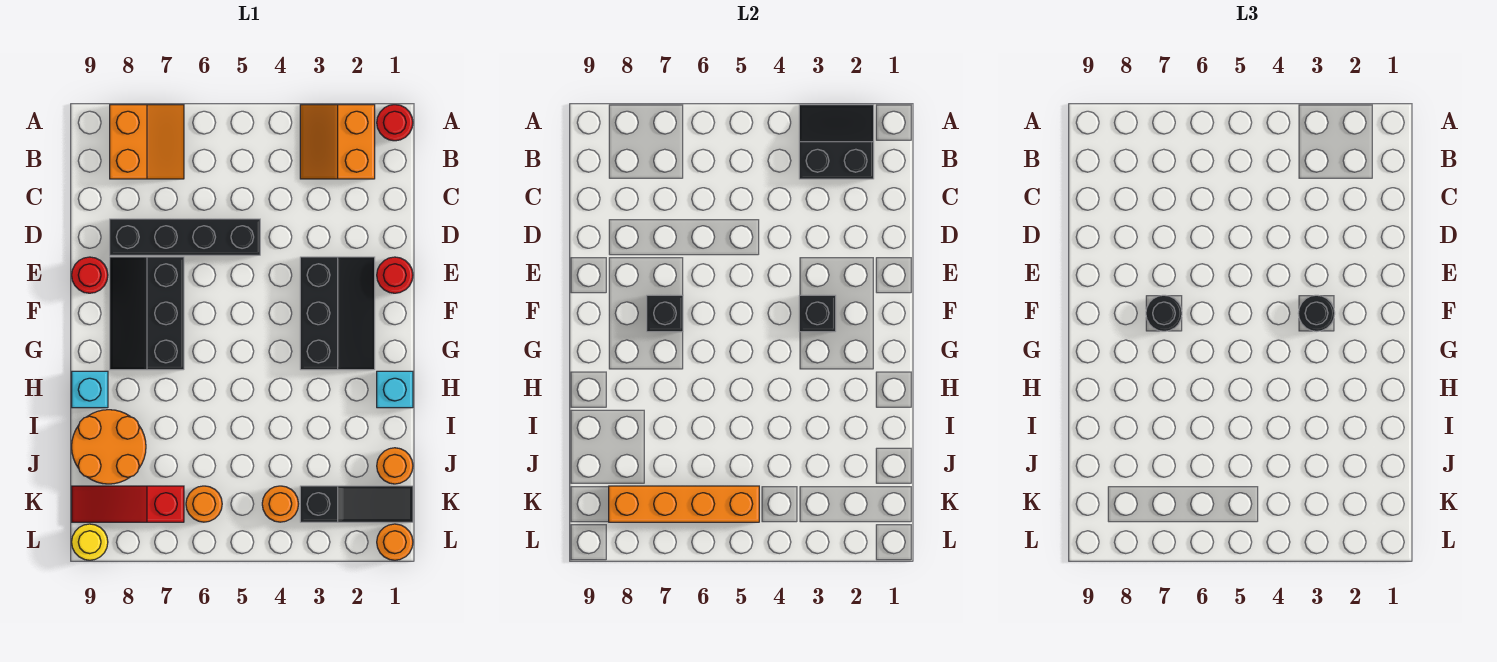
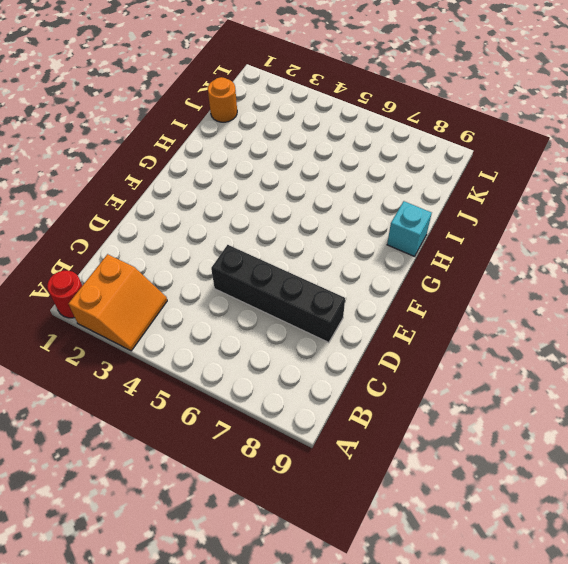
none -> orange slope A7:B8 level 1 top 8
none -> red round brick E1 level 1
none -> black slope E2:G3 level 1 top 3

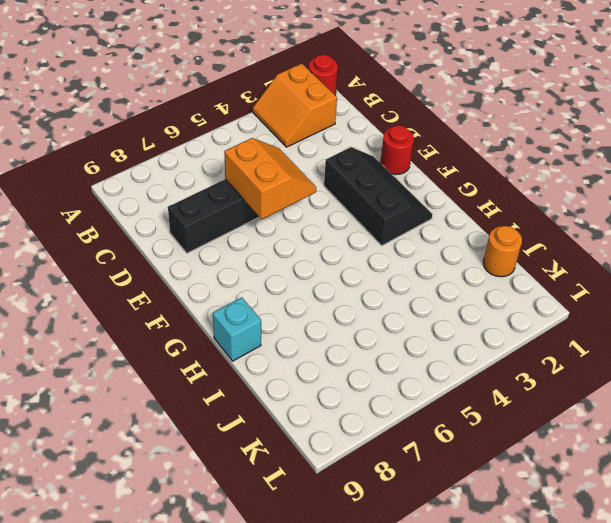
orange slope D5:E6 level 2 top 6 -> orange slope A7:B8 level 1 top 8
none -> black slope E7:G8 level 1 top 7
none -> red round brick E9 level 1
none -> cyan brick H1 level 1

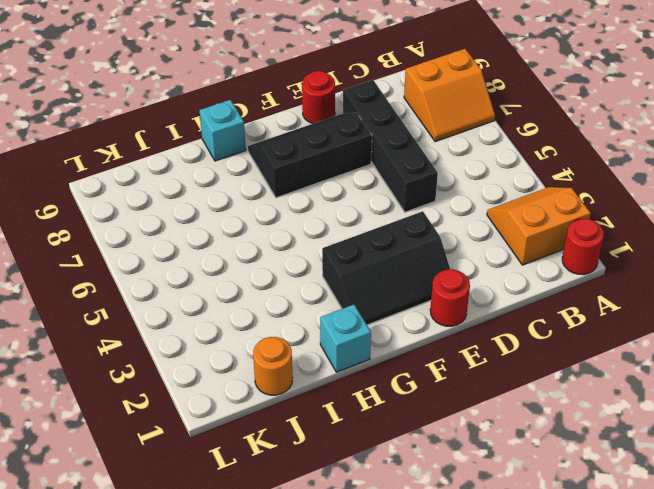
none -> orange round brick I8:J9 level 1
none -> black slope K1:K3 level 1 top 3
none -> orange round brick K4 level 1

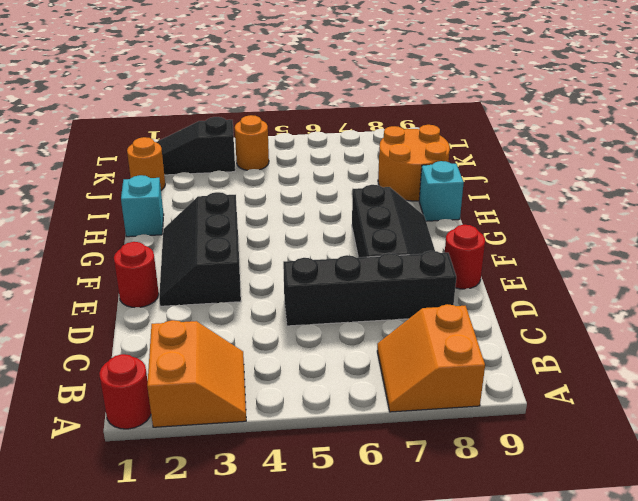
none -> orange round brick K6 level 1
none -> red slope K7:K9 level 1 top 7
none -> orange round brick L1 level 1

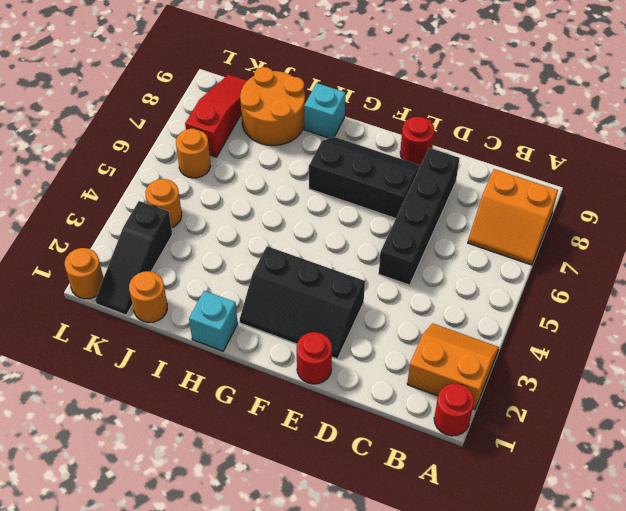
none -> yellow round brick L9 level 1
none -> black slope A2:B3 level 2 top B
none -> black brick F3 level 2

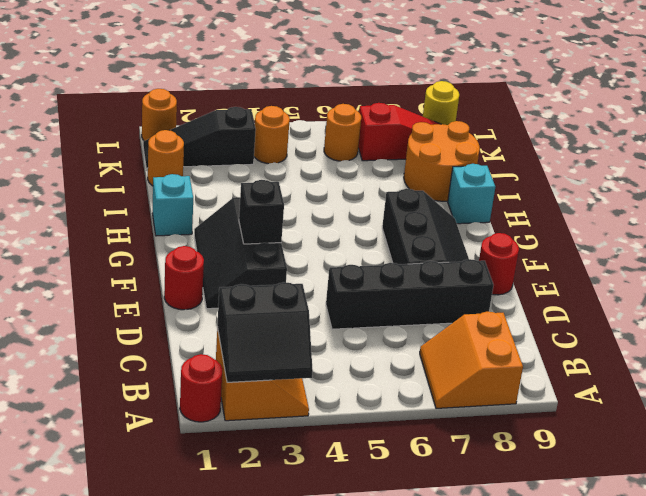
none -> black brick F7 level 2
none -> orange brick K5:K8 level 2
none -> black round brick F3 level 3

